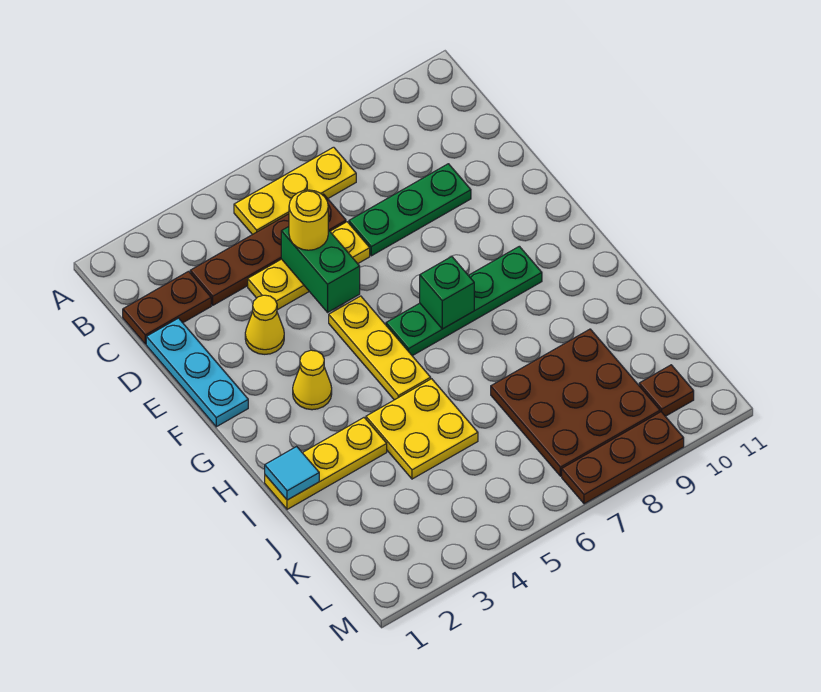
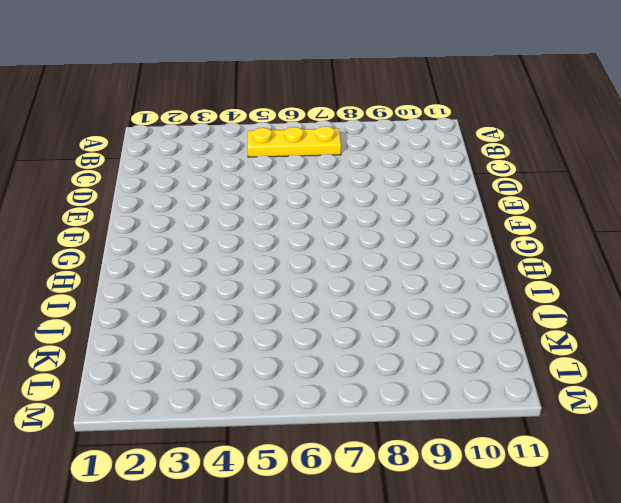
none -> brown plate C1:C2 level 1
none -> brown plate C3:C6 level 1
none -> cyan plate D1:F1 level 1

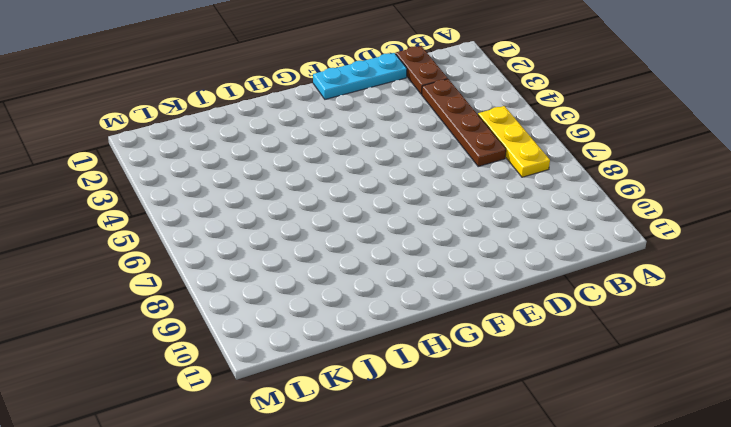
none -> yellow plate D4:D6 level 1
none -> green plate D7:D9 level 1
none -> yellow cone E3 level 1

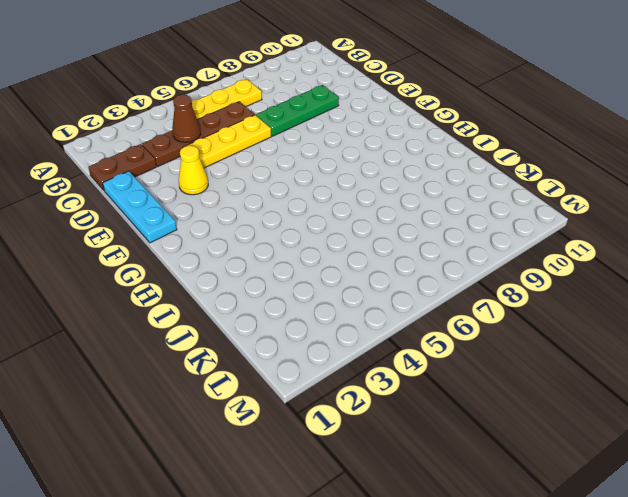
brown cone C4 level 2 -> none
none -> yellow plate F5:H5 level 1
none -> yellow cone G3 level 1
none -> green plate G6:G9 level 1

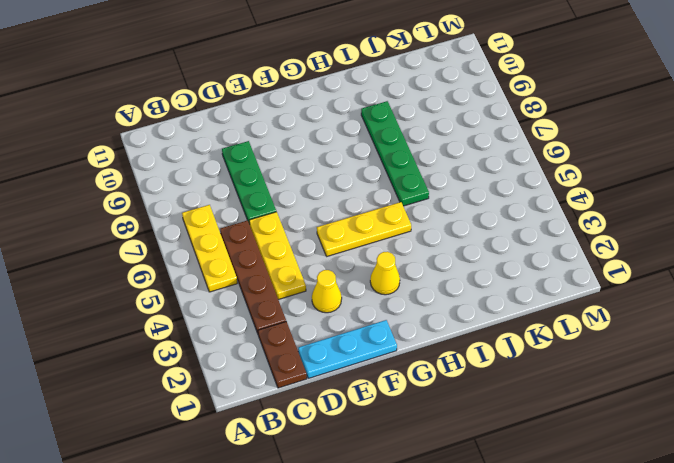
green plate I6:I9 level 1 -> green plate G6:G9 level 1
none -> yellow plate I1:I3 level 1
none -> yellow plate I4:J5 level 1
none -> brown plate J7:L9 level 1

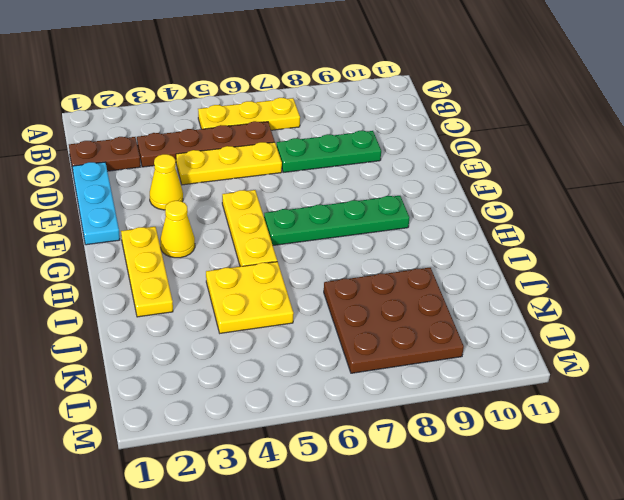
yellow plate G2:I2 level 1 -> yellow plate I1:I3 level 1
none -> brown plate L10 level 1
none -> brown plate M7:M9 level 1
none -> green brick D5:E5 level 2

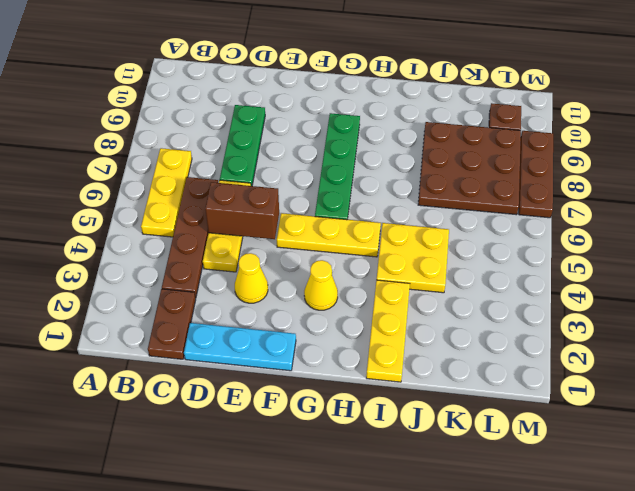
brown brick D5:E5 level 2 -> green brick D5:E5 level 2
none -> green brick G7 level 2
none -> cyan tile I1 level 2
none -> yellow round brick D5 level 3

